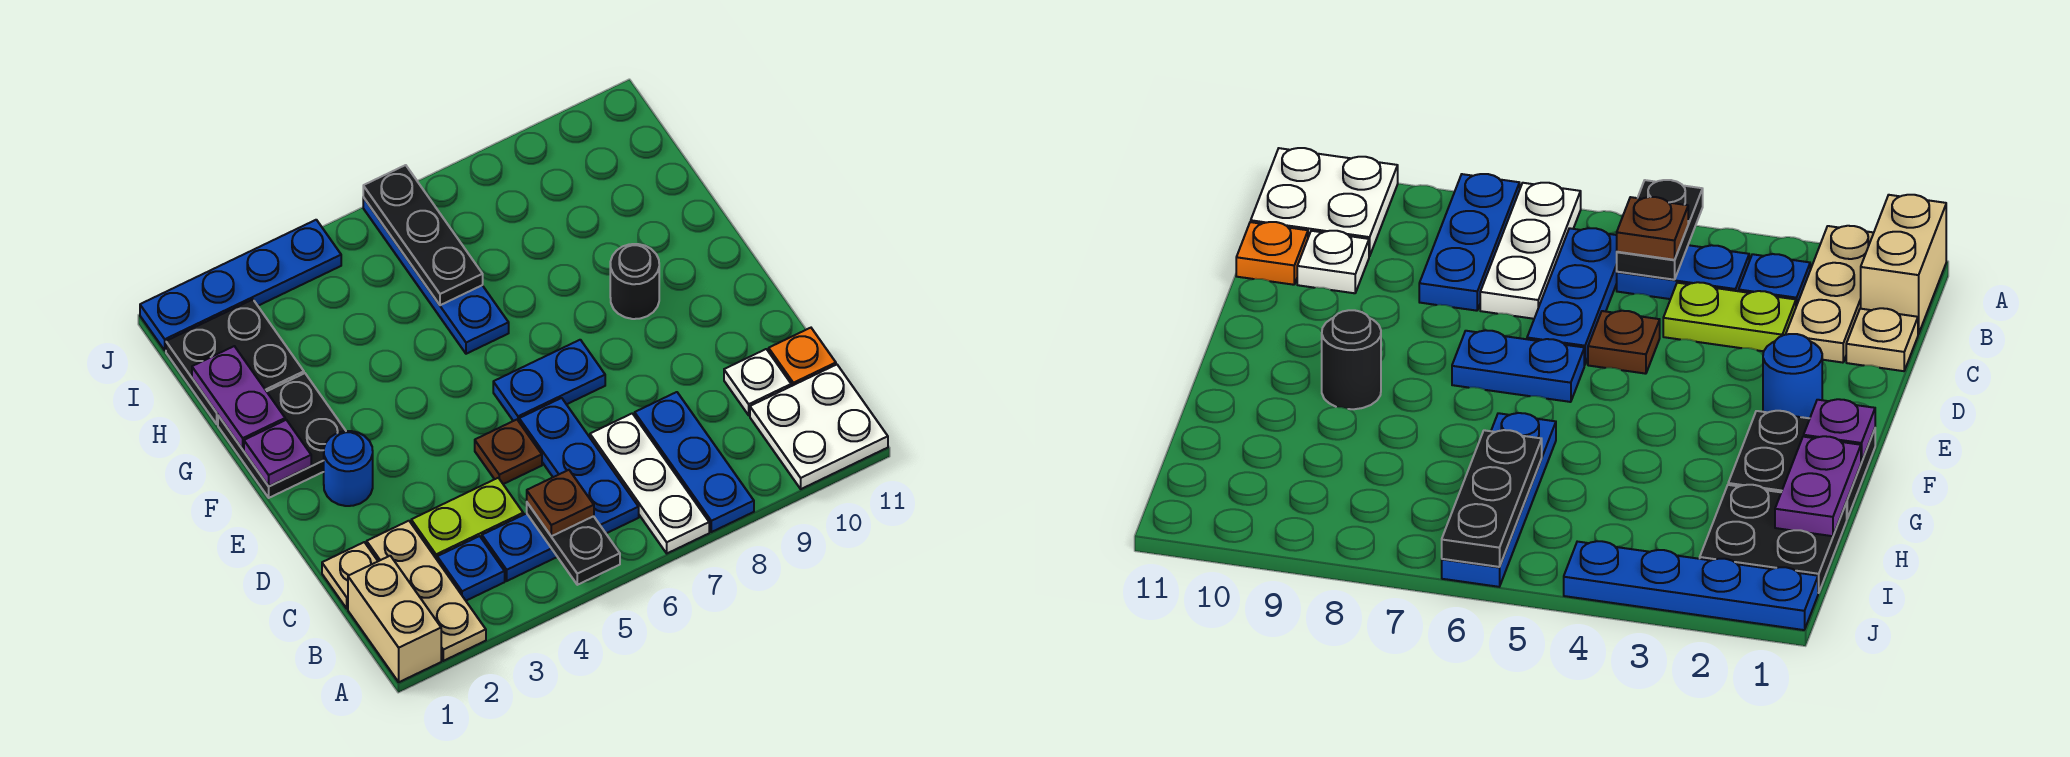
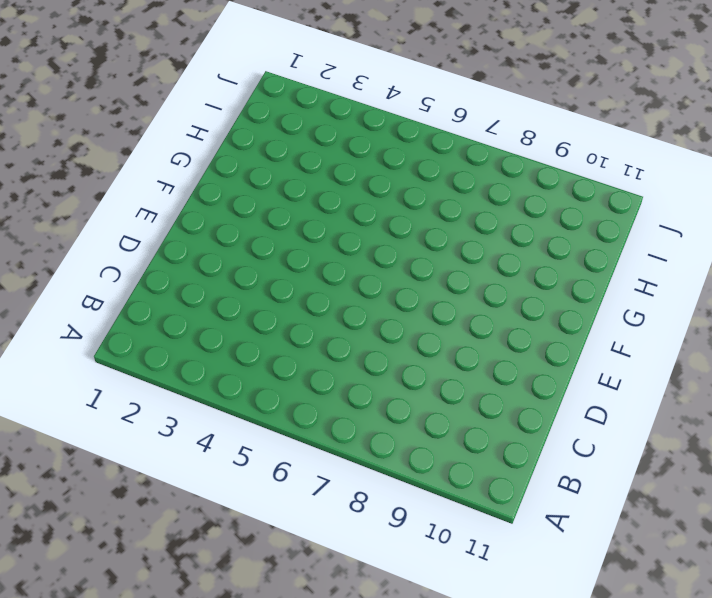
none -> tan brick A1:B1 level 1
none -> tan plate A2:C2 level 1
none -> white plate A7:C7 level 1

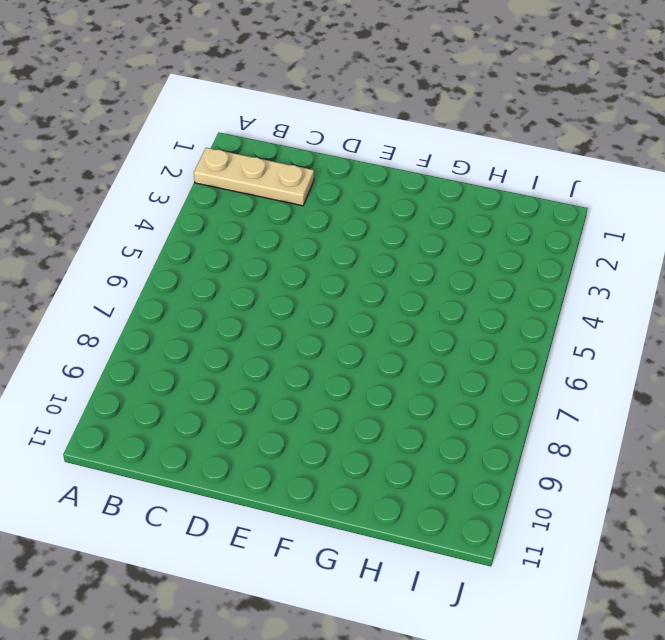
none -> tan brick A1:B1 level 1
none -> white plate A7:C7 level 1
none -> blue plate A8:C8 level 1

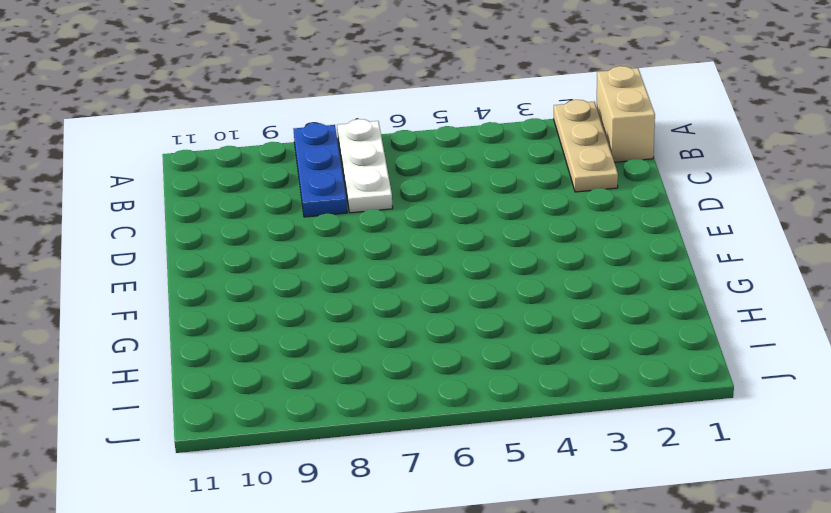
none -> white plate A10:B11 level 1
none -> blue plate B3 level 1
none -> blue plate B4:B5 level 1

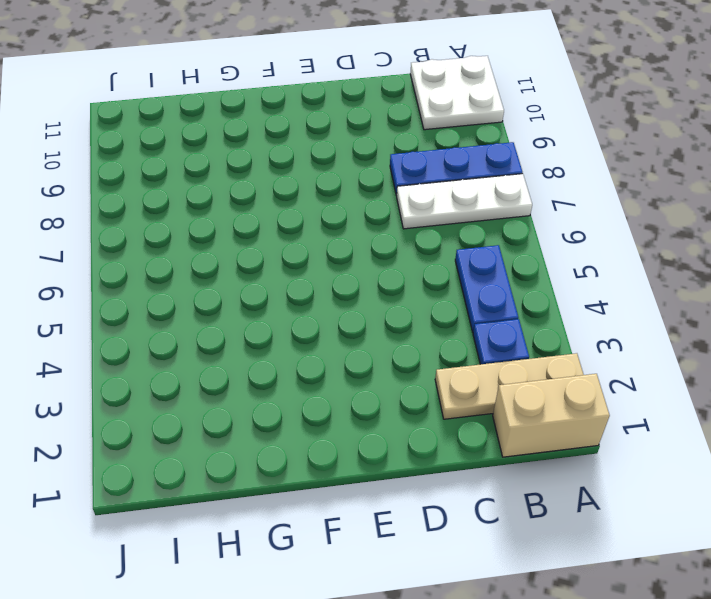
none -> blue plate B6:D6 level 1
none -> tan plate C1 level 1
none -> lime plate C3:C4 level 1

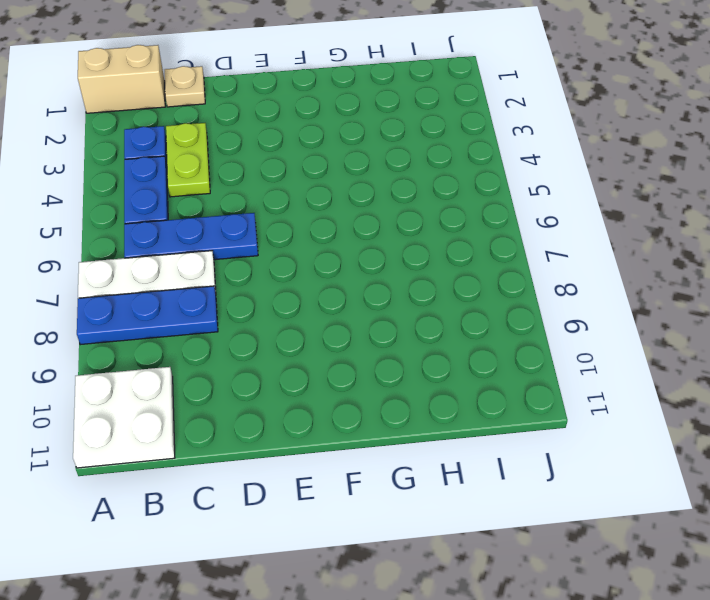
none -> tan plate A2:C2 level 1
none -> white plate C10 level 1
none -> orange plate C11 level 1

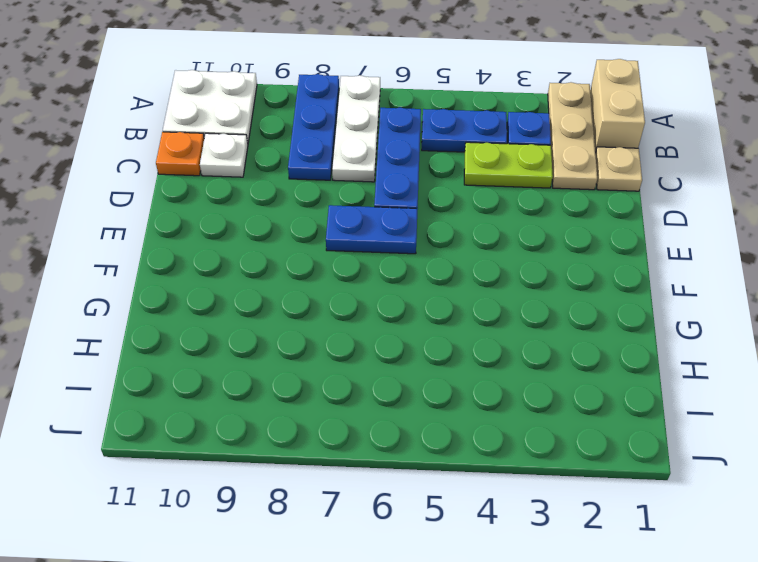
none -> brown plate D5 level 1
none -> blue round brick E2 level 1
none -> black plate F1:G2 level 1

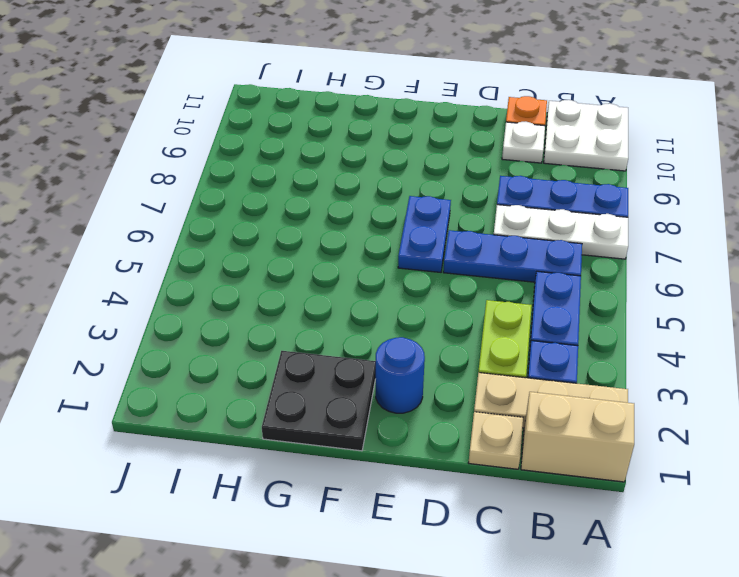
none -> brown plate D5 level 1
none -> black round brick F9 level 1
none -> blue plate G6:J6 level 1

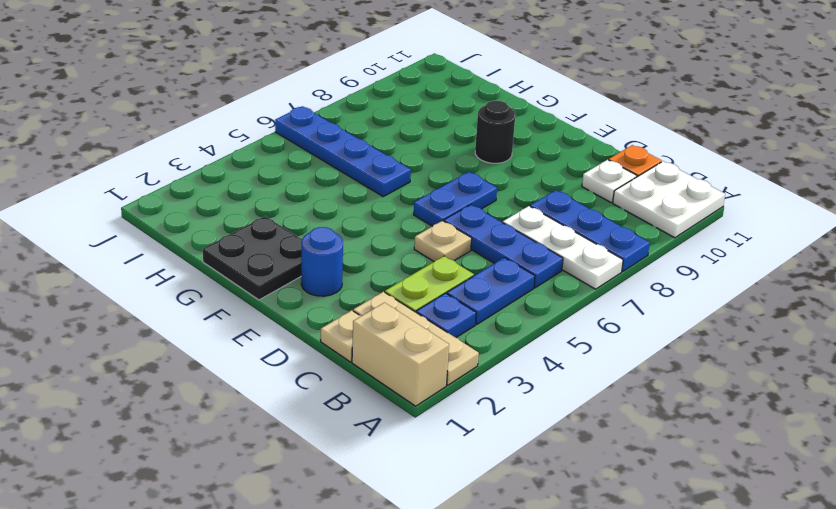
tan plate D5 level 1 -> brown plate D5 level 1
none -> black plate H1:I2 level 1
none -> blue plate J1:J4 level 1
none -> black plate A5:B5 level 2

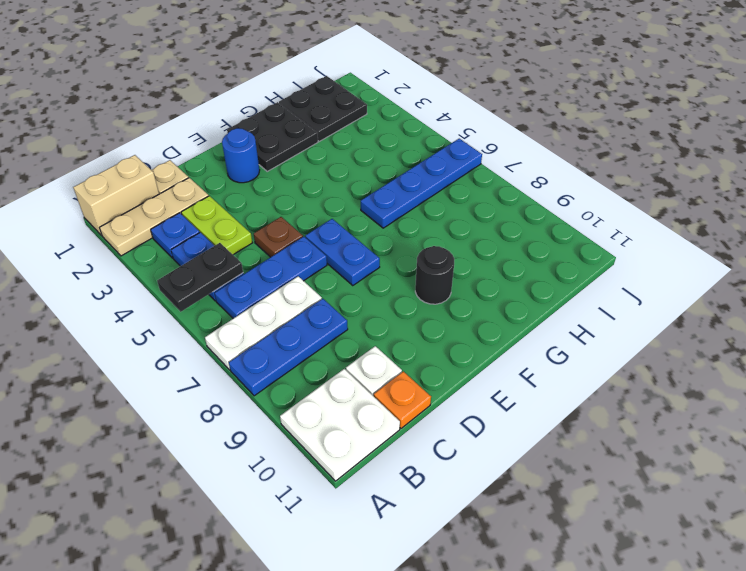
none -> blue plate J1:J4 level 1
none -> purple plate F1 level 2
none -> purple plate G1:H1 level 2

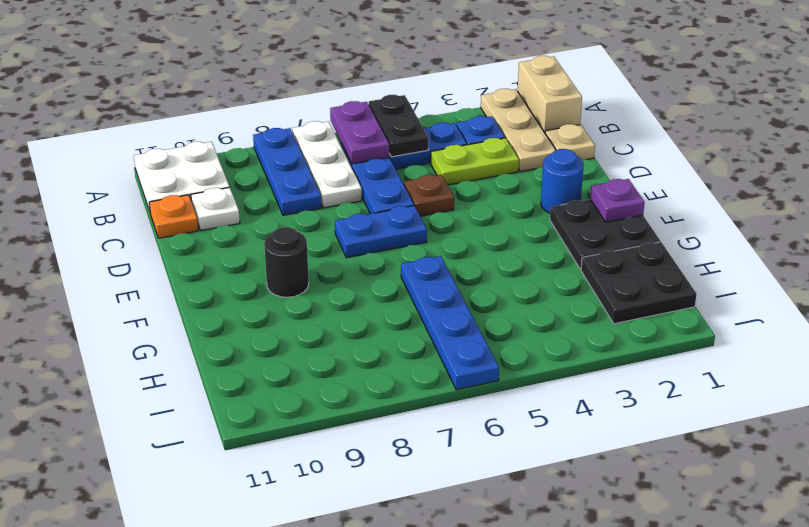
purple plate A6:B6 level 2 -> purple plate G1:H1 level 2
none -> blue plate J1:J4 level 1
none -> black plate H6:J6 level 2
none -> brown plate B5 level 3

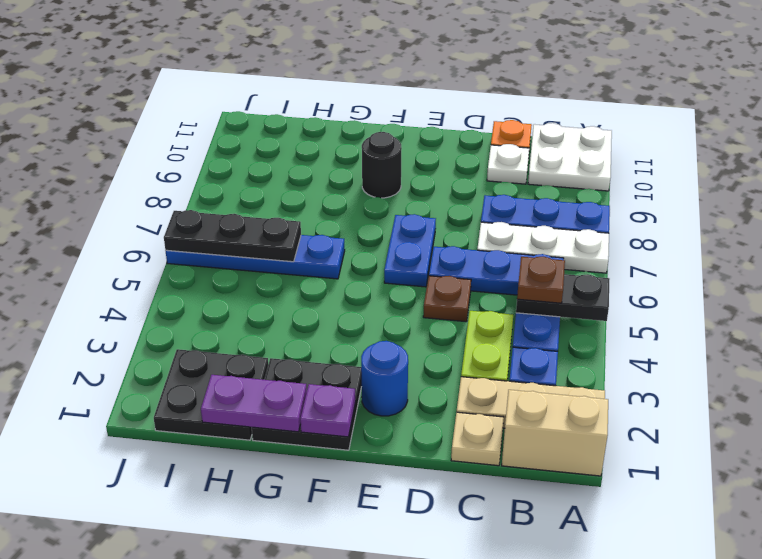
none -> blue plate J1:J4 level 1

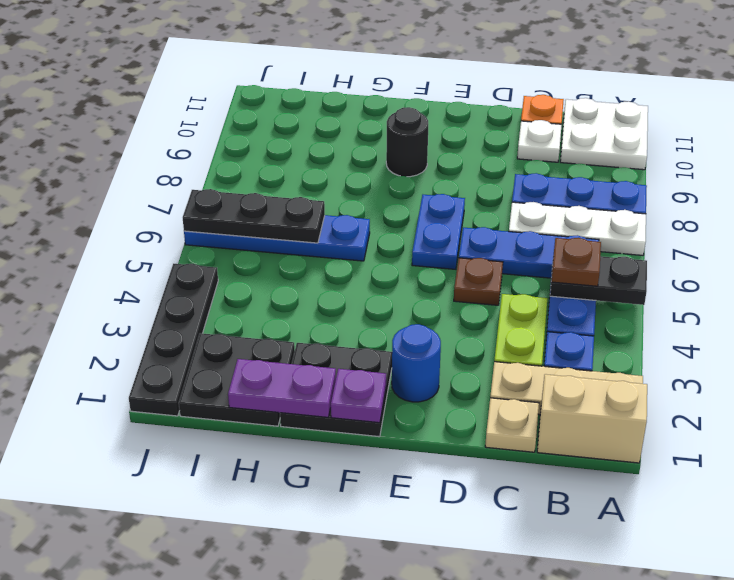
black plate J1:J4 level 1 -> blue plate J1:J4 level 1

